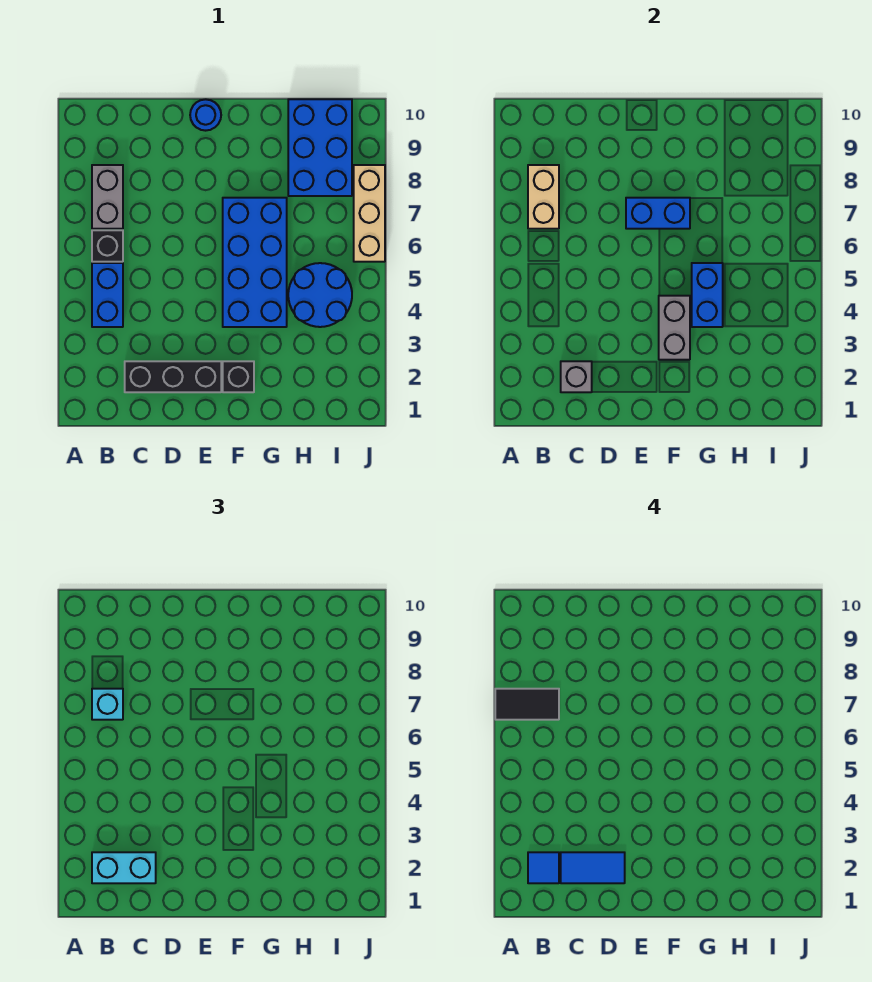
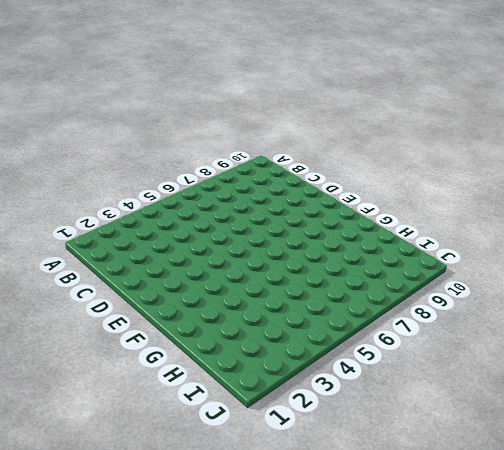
none -> blue brick B4:B5 level 1
none -> black brick B6 level 1
none -> grey brick B7:B8 level 1

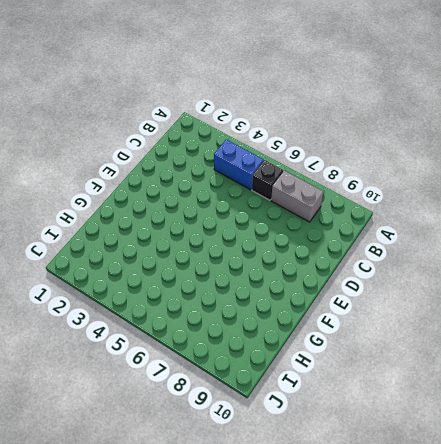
none -> black brick C2:E2 level 1
none -> blue round brick E10 level 1
none -> black brick F2 level 1

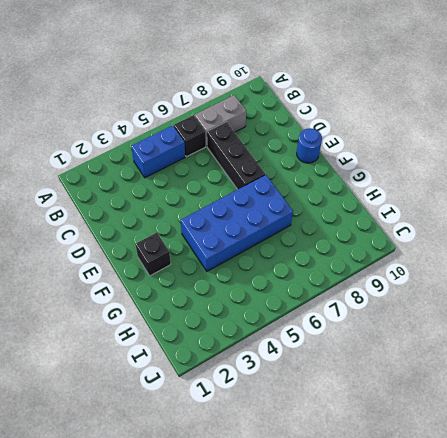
black brick C7:E7 level 1 -> black brick C2:E2 level 1
none -> blue round brick H4:I5 level 1
none -> blue brick H8:I10 level 1
none -> tan brick J6:J8 level 1

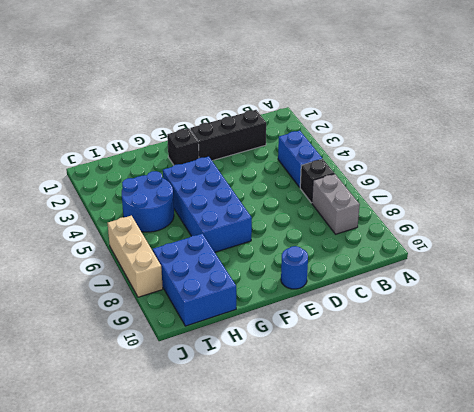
none -> tan brick B7:B8 level 2
none -> grey brick C2 level 2
none -> blue brick E7:F7 level 2

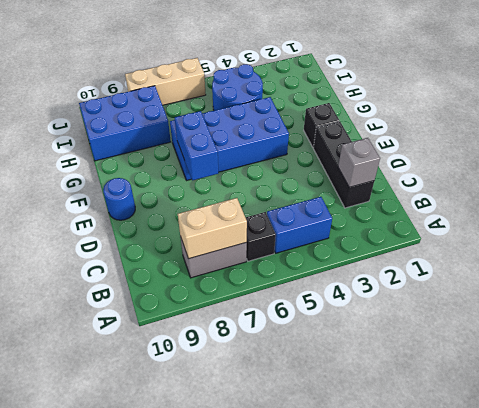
none -> grey brick F3:F4 level 2
none -> blue brick G4:G5 level 2
none -> cyan brick B2:C2 level 3

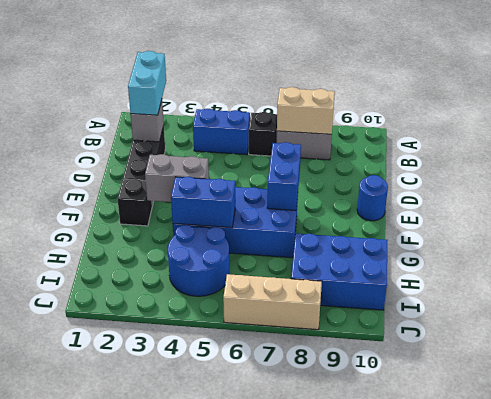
none -> cyan brick B7 level 3
none -> black tile A7:B7 level 4
none -> blue tile B2 level 4

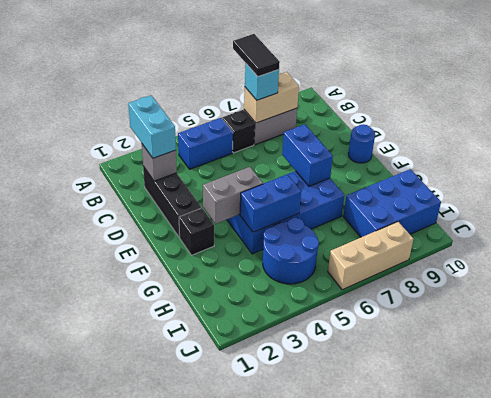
none -> blue tile B2 level 4
none -> blue tile C2:D2 level 4

